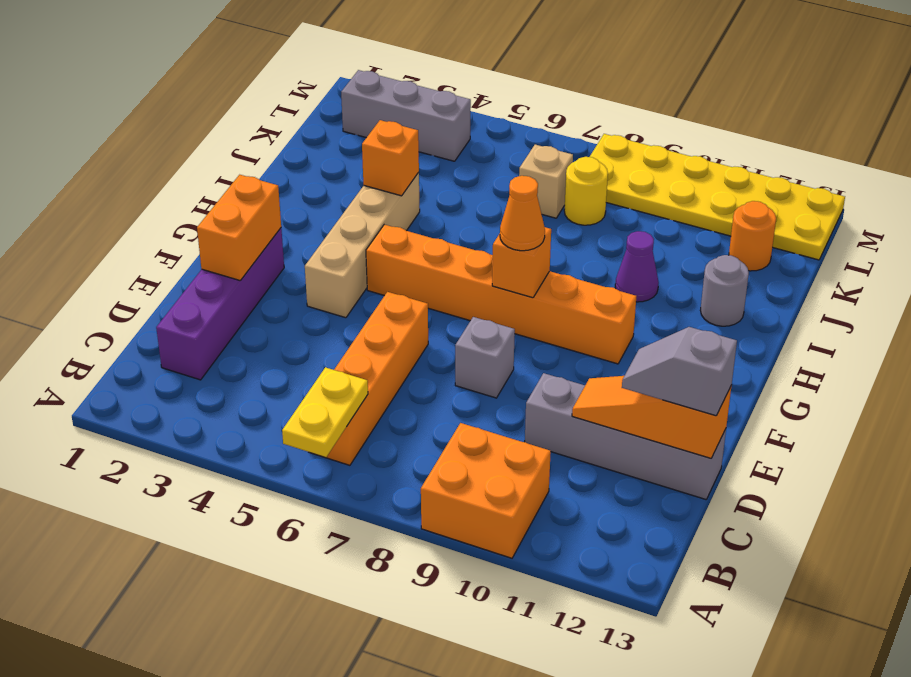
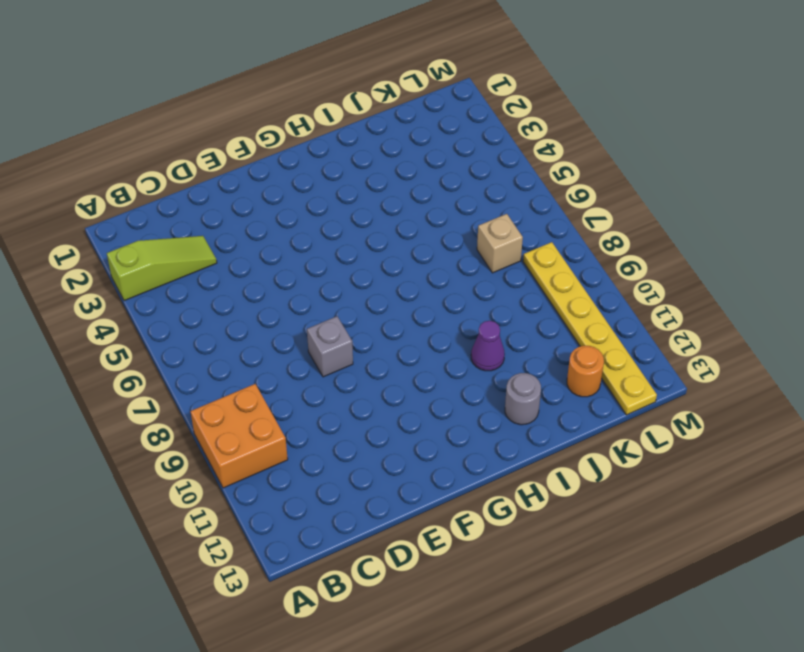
lime slope A3:C3 level 1 top A -> none
yellow plate L8:L13 level 1 -> yellow plate L8:M13 level 1
none -> orange brick B6:E6 level 1
none -> purple brick C2:F2 level 1
none -> grey brick D10:D13 level 1

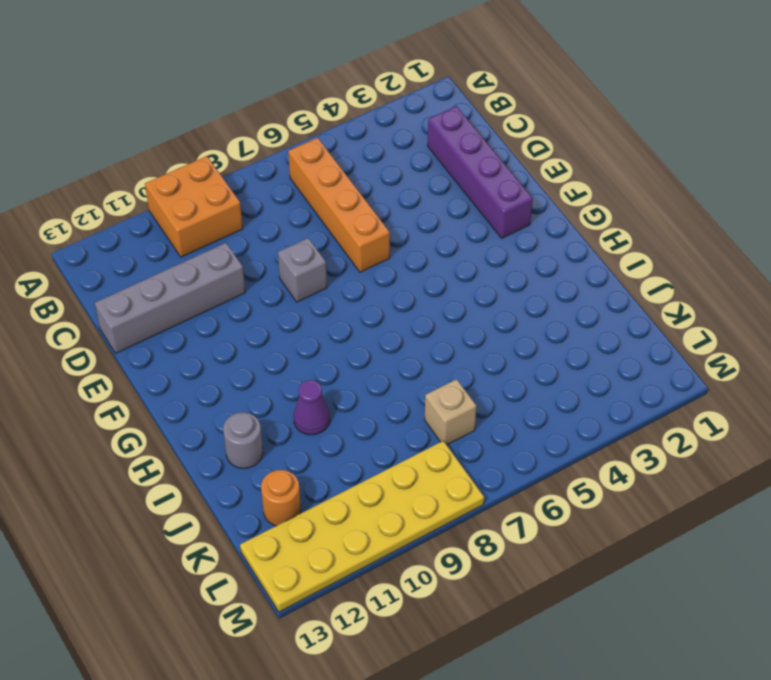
none -> tan brick F4:I4 level 1
none -> orange brick G5:G10 level 1
none -> yellow round brick K8 level 1

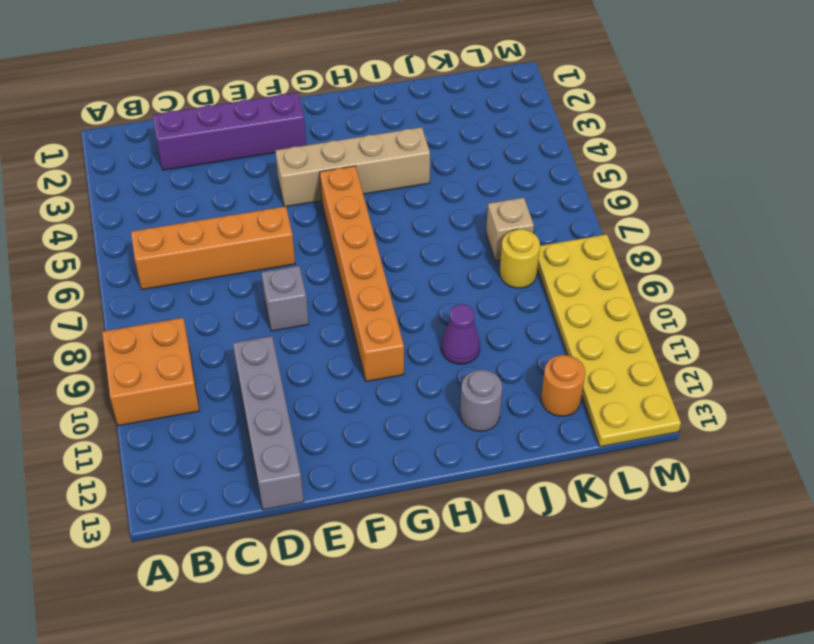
none -> grey brick L2:L4 level 1
none -> yellow plate A6:B6 level 2
none -> orange slope D11:D13 level 2 top 13

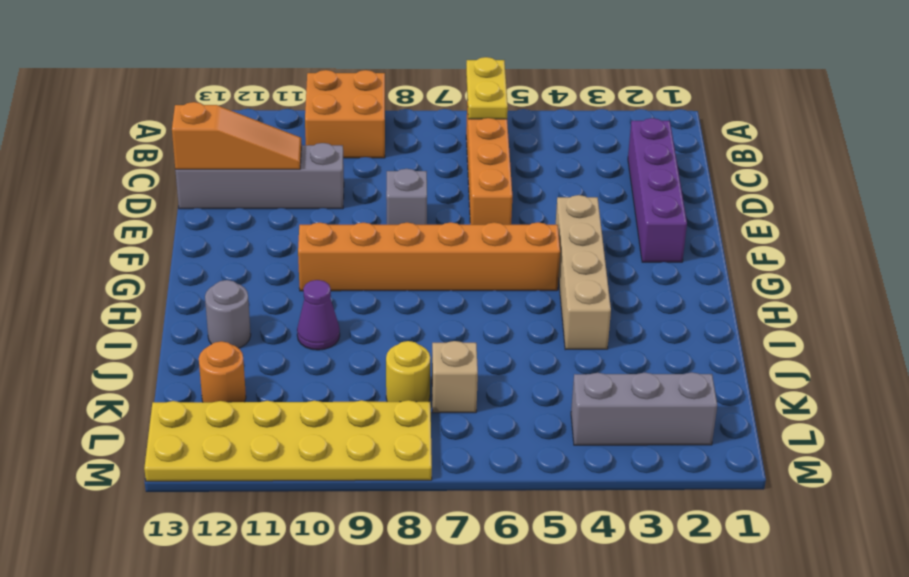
none -> orange brick E2:F2 level 2
none -> orange brick G8 level 2
none -> orange brick I4 level 2

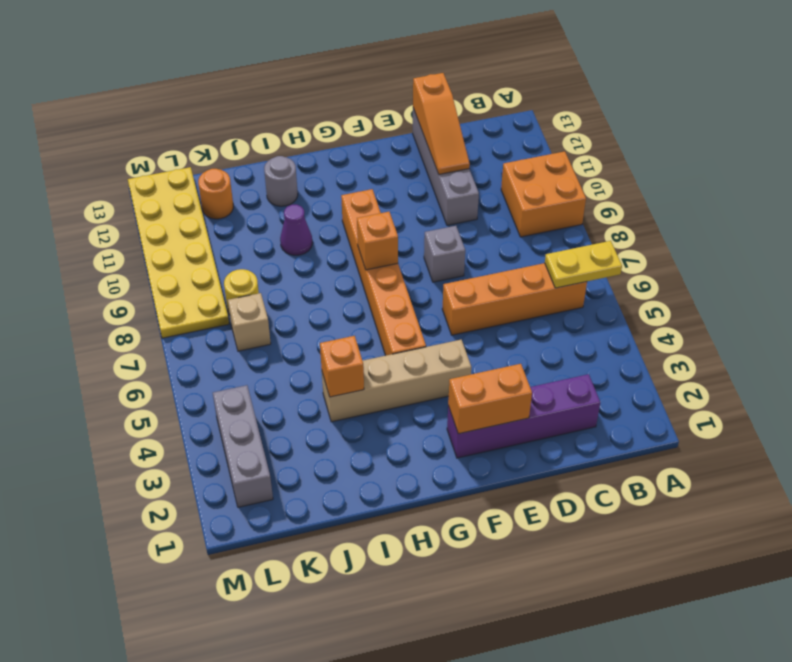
none -> grey slope D12:D13 level 3 top 13
none -> orange cone G8 level 3

